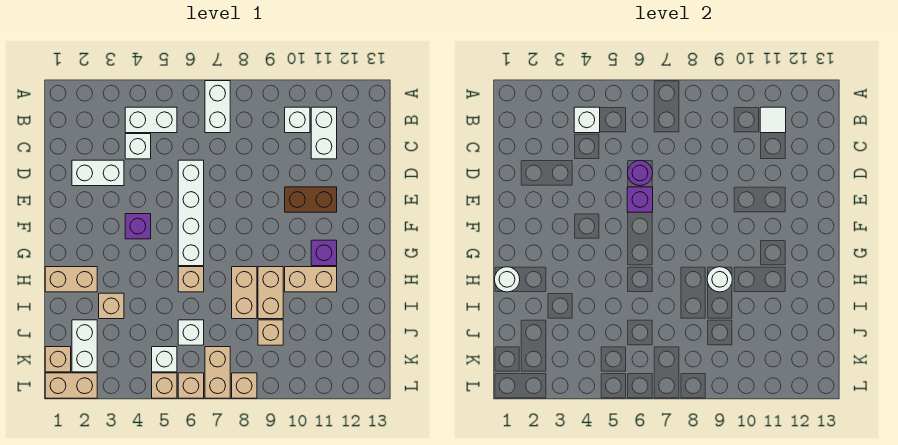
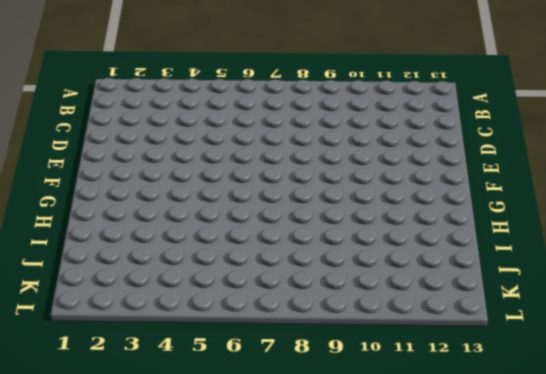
none -> white brick A7:B7 level 1
none -> white brick B4:B5 level 1
none -> white brick B10 level 1
none -> white brick B11:C11 level 1

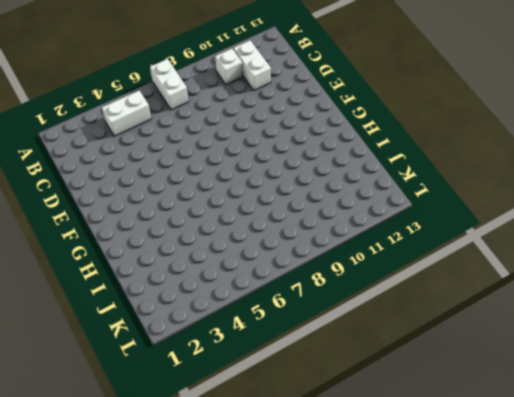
none -> white brick C4 level 1
none -> white brick D2:D3 level 1
none -> white brick D6:G6 level 1
none -> brown brick E10:E11 level 1

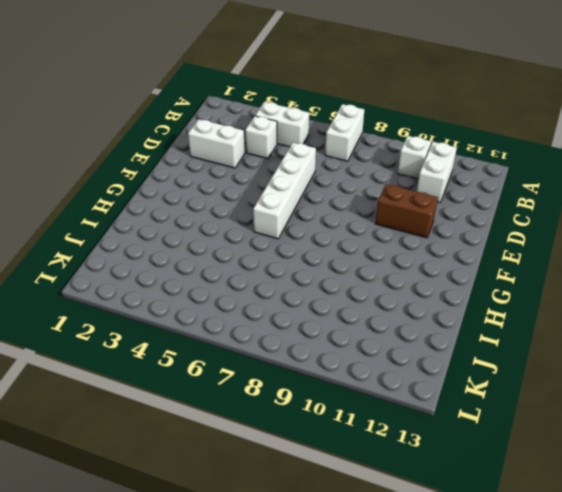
none -> purple brick F4 level 1
none -> purple brick G11 level 1
none -> tan brick H1:H2 level 1
none -> tan brick H6 level 1

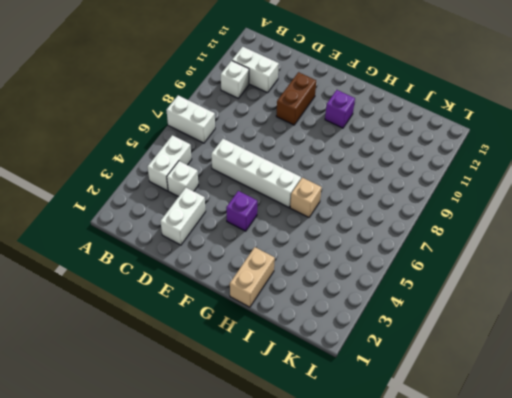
none -> tan brick H8:I8 level 1
none -> tan brick H9:I9 level 1
none -> tan brick H10:H11 level 1
none -> tan brick I3 level 1

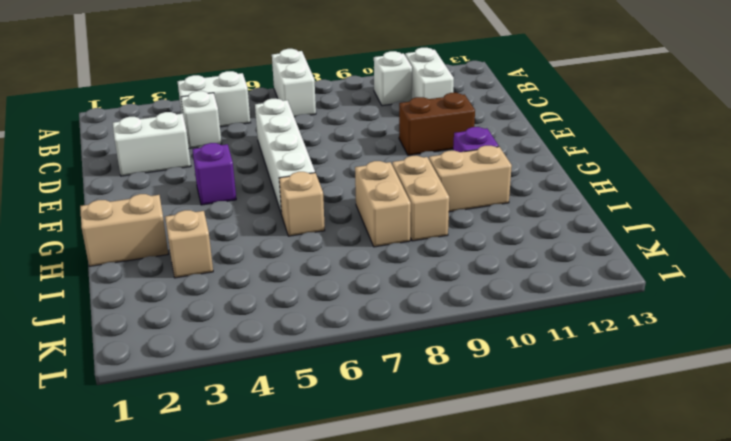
none -> white brick J2:K2 level 1
none -> white brick J6 level 1
none -> tan brick J9 level 1
none -> tan brick K1 level 1

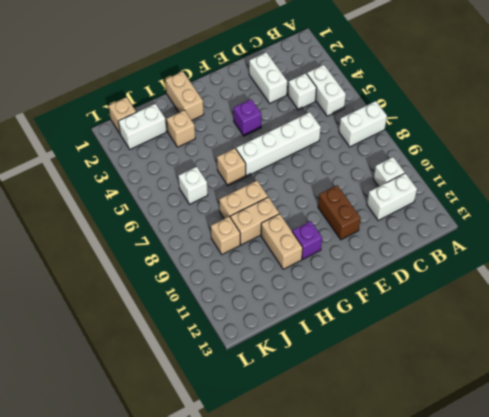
none -> white brick K5 level 1
none -> tan brick K7:L7 level 1
none -> tan brick L1:L2 level 1
none -> tan brick L5 level 1

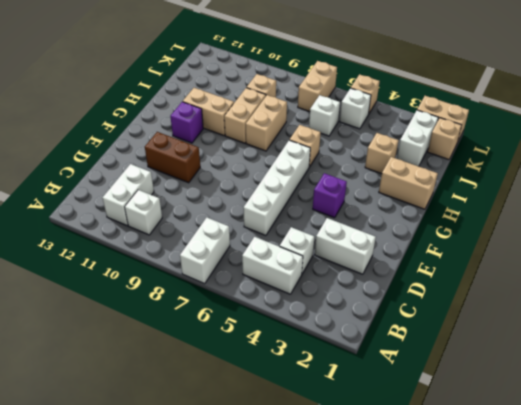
none -> tan brick L6 level 1
none -> tan brick L8 level 1
none -> white brick B4 level 2
none -> white tile B11 level 2

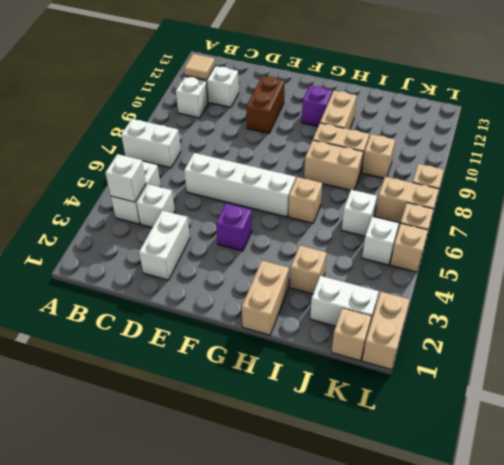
tan tile B11 level 2 -> white tile B11 level 2
none -> purple round brick D6 level 2
none -> purple brick E6 level 2
none -> white round brick H1 level 2
none -> white round brick H9 level 2

